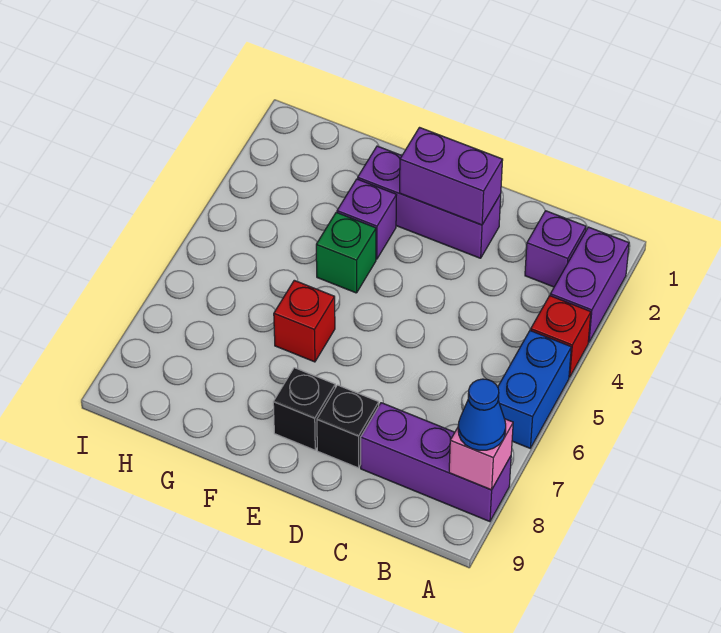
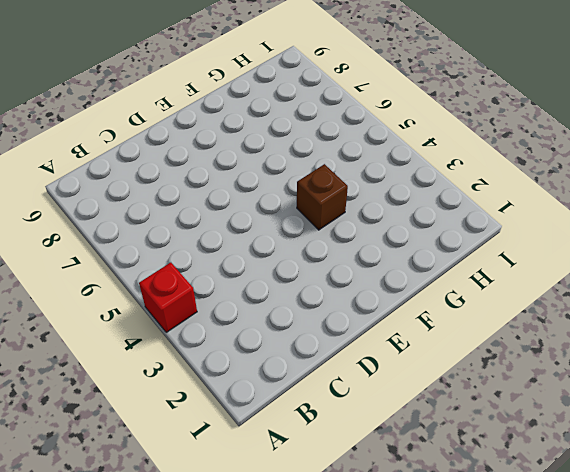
brown brick F4 level 1 -> green brick F4 level 1
none -> purple brick A2:A3 level 1
none -> blue brick A5:A6 level 1
none -> purple brick A8:C8 level 1

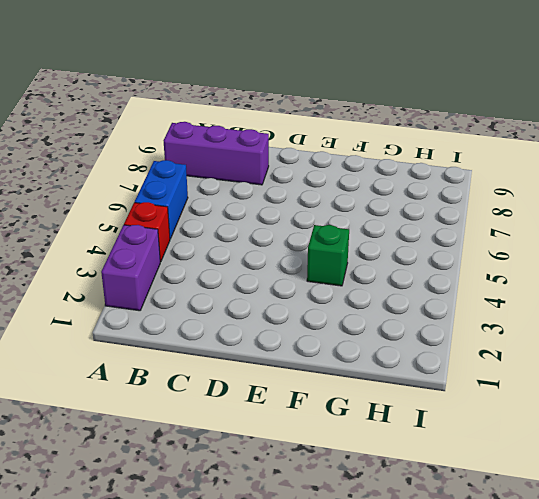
none -> purple brick B2 level 1
none -> purple brick D2:F2 level 1
none -> black brick D8 level 1

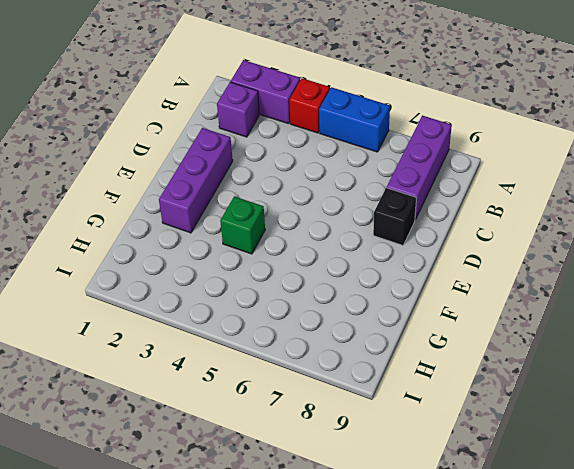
none -> black brick E8 level 1
none -> purple brick F3 level 1
none -> red brick F6 level 1

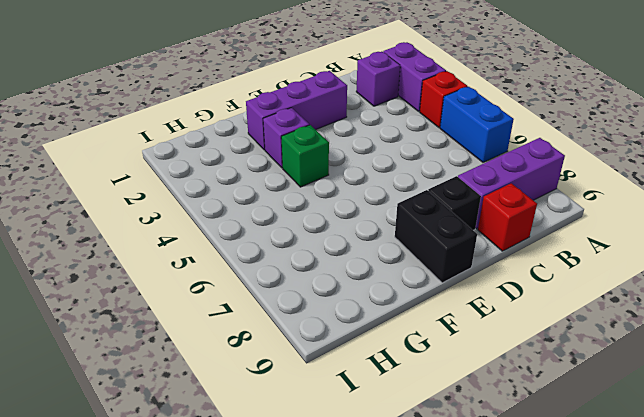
red brick C9 level 1 -> red brick F6 level 1
black brick E8:E9 level 1 -> black brick E8 level 1
none -> pink brick A8 level 2
none -> purple brick D2:E2 level 2
none -> blue cone A8 level 3

